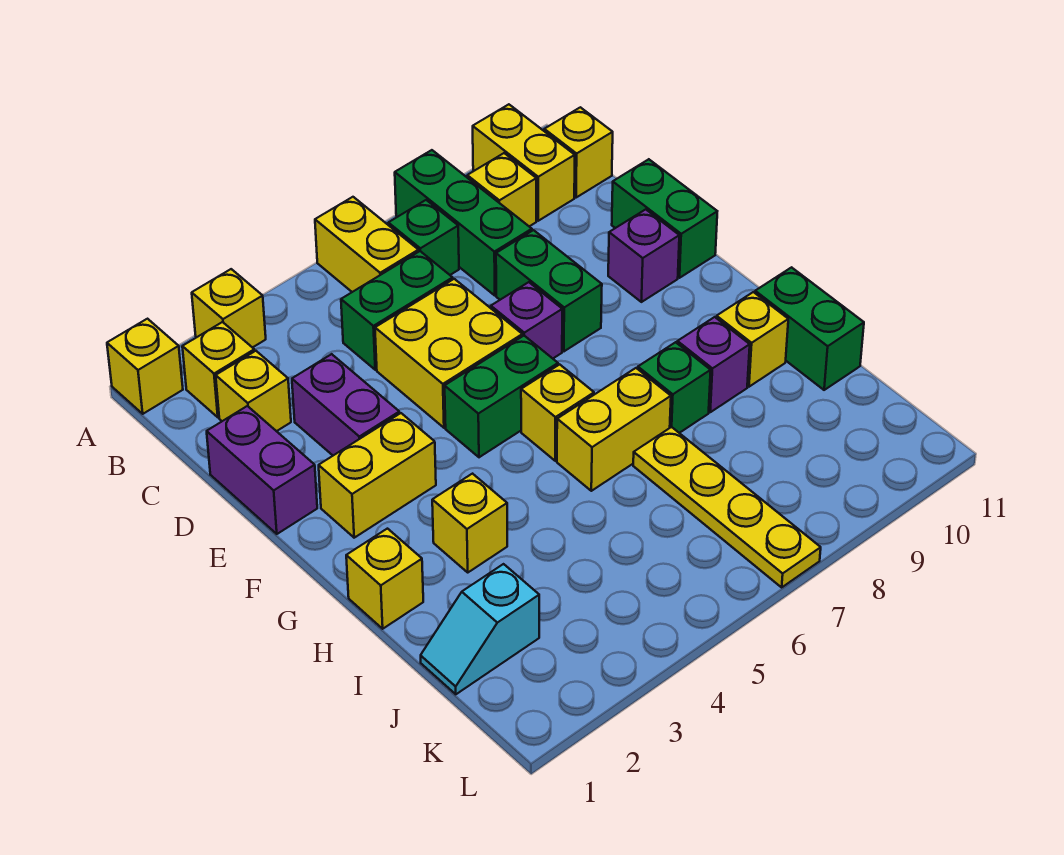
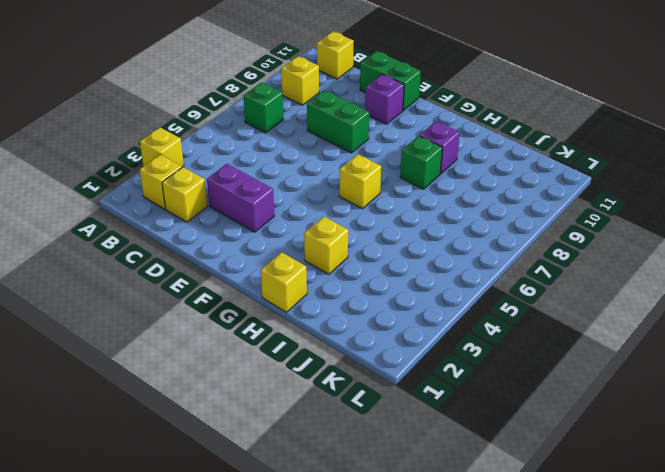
none -> yellow brick A1 level 1
none -> yellow brick A6:B6 level 1
none -> green brick A8:C8 level 1
none -> yellow brick A10:B10 level 1

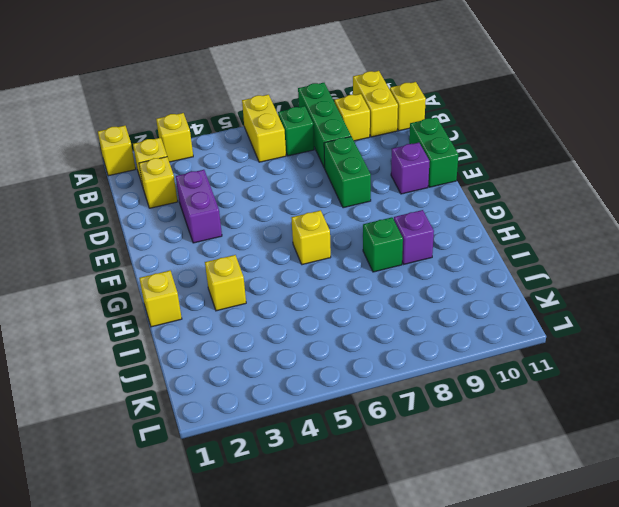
none -> green brick C5:C6 level 1
none -> purple brick D1:E1 level 1
none -> yellow brick D5:E6 level 1
none -> purple brick E7 level 1

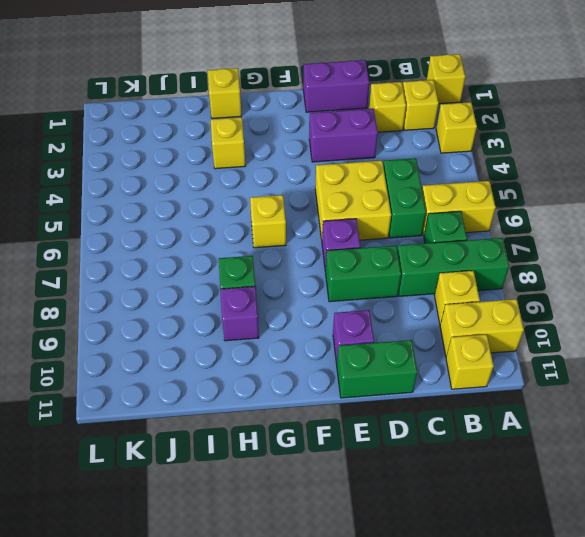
none -> yellow brick F2:F3 level 1
none -> green brick F5:F6 level 1
none -> yellow brick H6:H7 level 1
none -> yellow brick H10 level 1

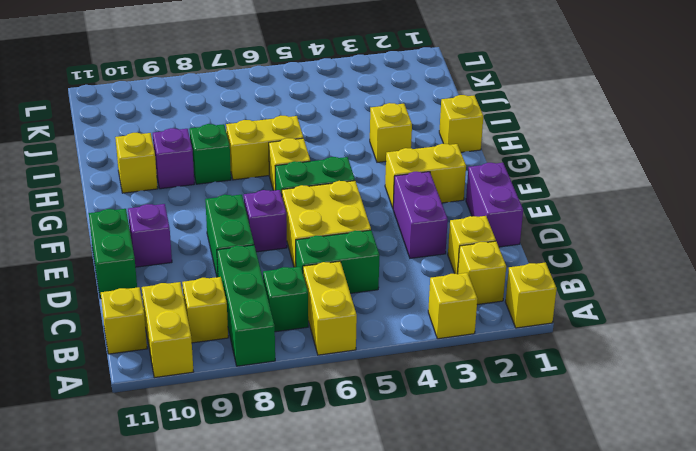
none -> green brick H11:I11 level 1
none -> yellow plate I7:L7 level 1
none -> cyan slope J1:J2 level 1 top 2

